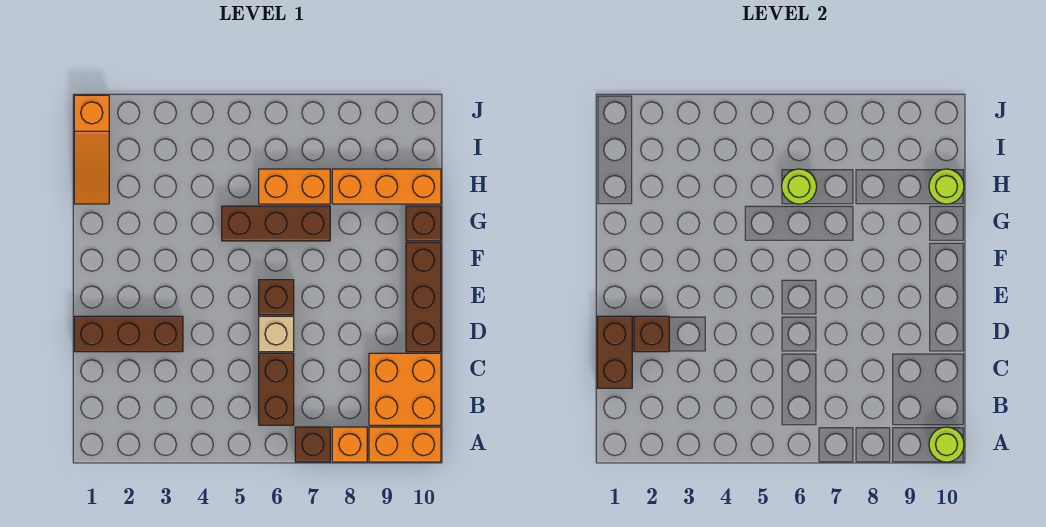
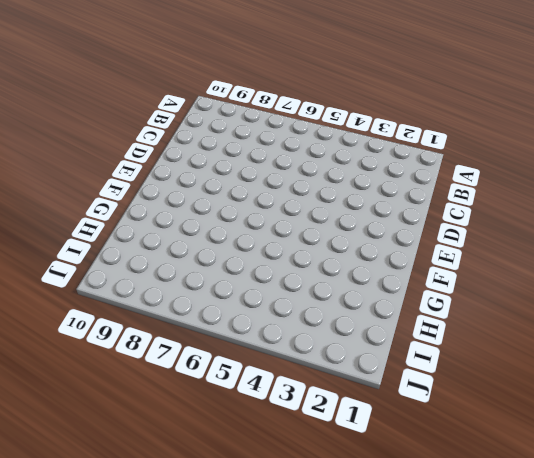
none -> brown brick A7 level 1
none -> orange brick A8 level 1
none -> orange brick A9:A10 level 1

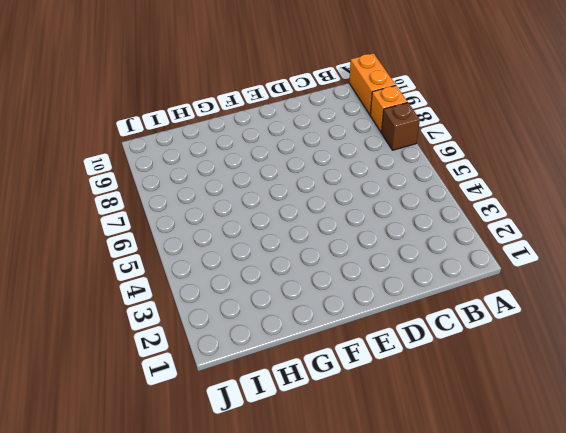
none -> brown brick B6:C6 level 1
none -> orange brick B9:C10 level 1
none -> brown brick D1:D3 level 1

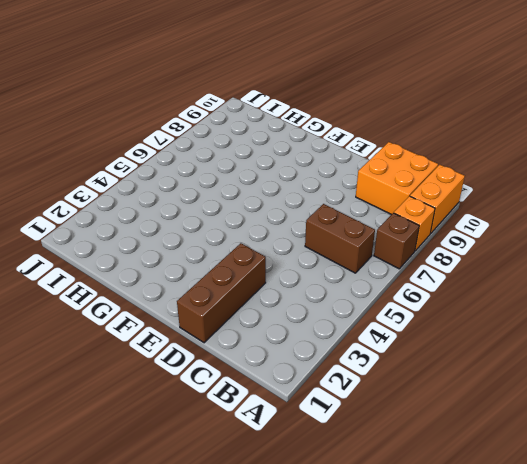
none -> tan brick D6 level 1
none -> brown brick D10:F10 level 1
none -> brown brick E6 level 1

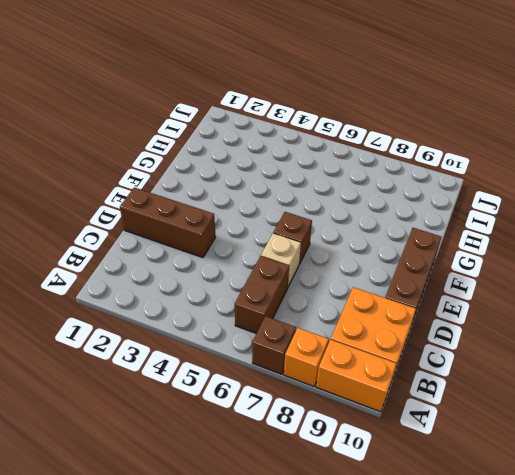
none -> brown brick G5:G7 level 1
none -> brown brick G10 level 1
none -> orange slope H1:J1 level 1 top J

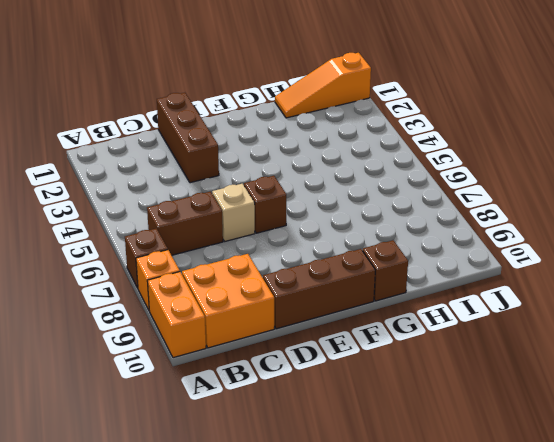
none -> brown brick G5:G7 level 1
none -> orange brick H6:H7 level 1
none -> orange brick H8:H10 level 1

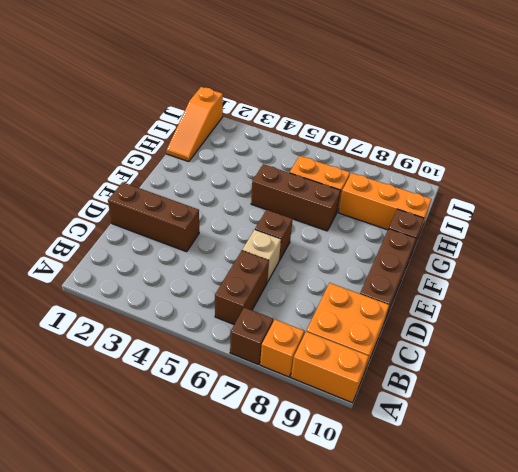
none -> lime round brick A10 level 2
none -> brown brick C1:D1 level 2
none -> brown brick D2 level 2

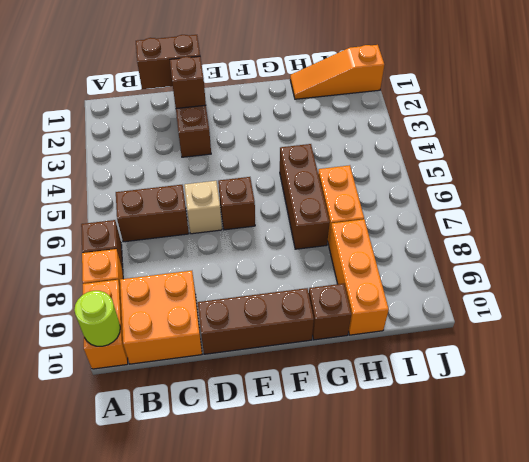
none -> lime round brick H6 level 2
none -> lime round brick H10 level 2

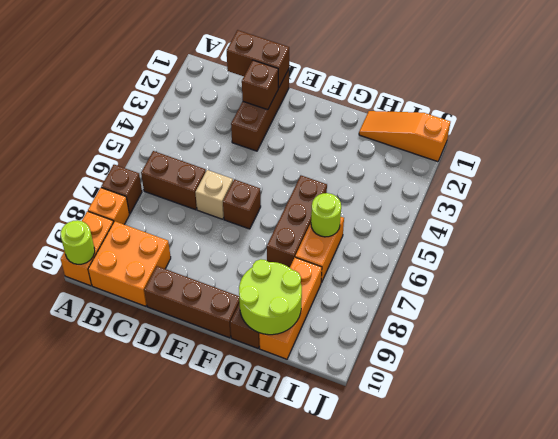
lime round brick G9:H10 level 2 -> lime round brick H10 level 2

